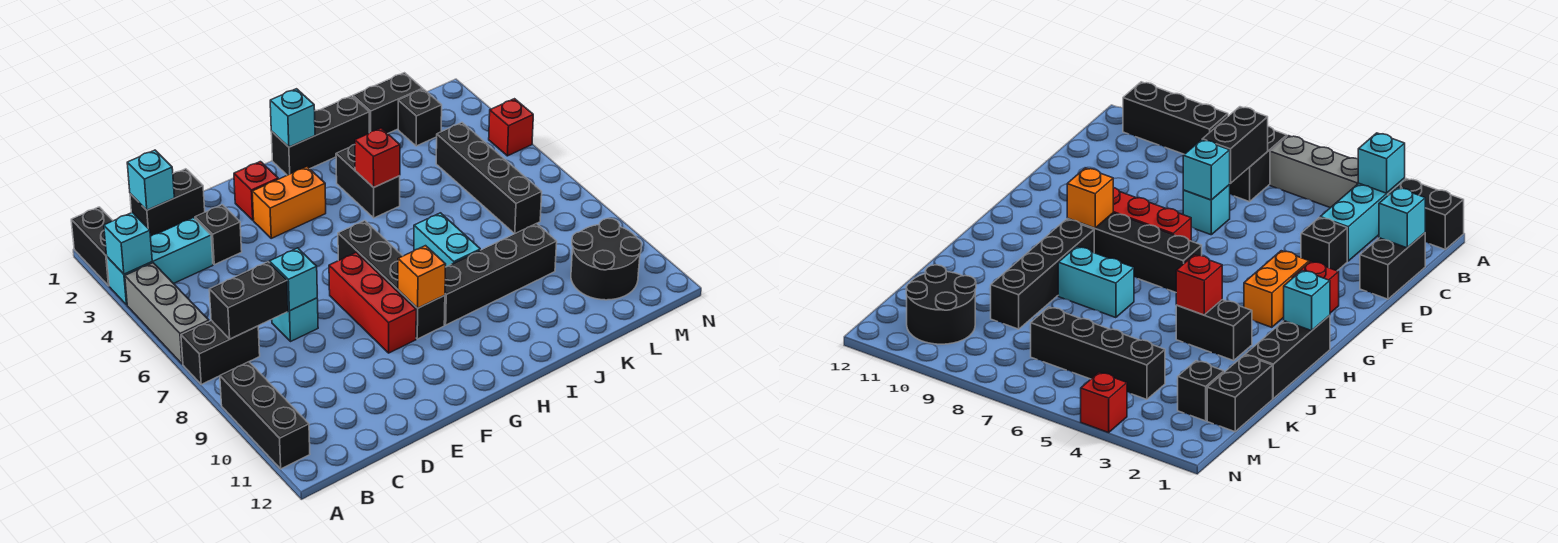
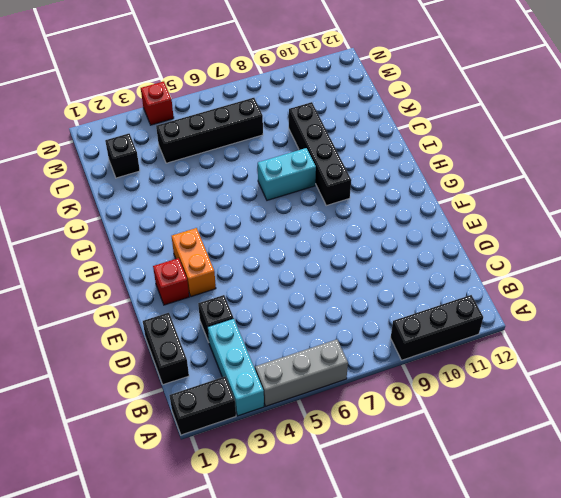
none -> black brick A7:B7 level 1
none -> cyan brick D7 level 1
none -> red brick F7:F9 level 1

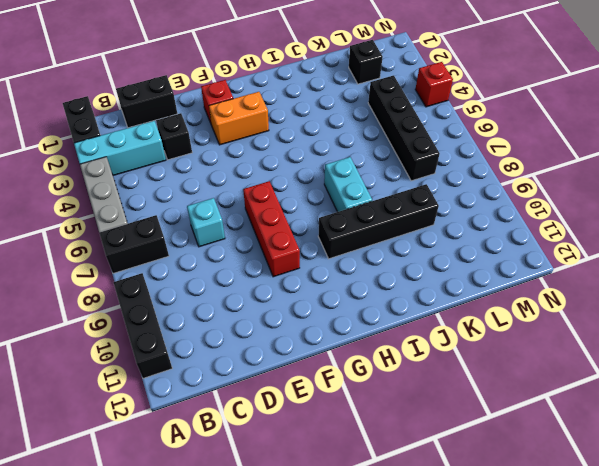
none -> black brick G6:G9 level 1
none -> black brick H1:J1 level 1
none -> black brick I3:I4 level 1

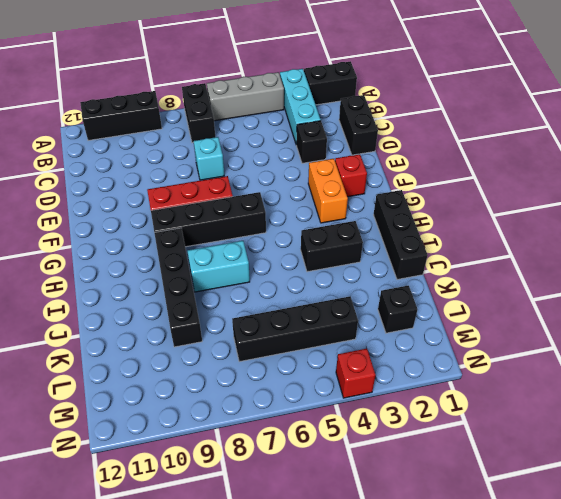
none -> black brick K1:L1 level 1
none -> black round brick L10:M11 level 1
none -> cyan brick A3 level 2

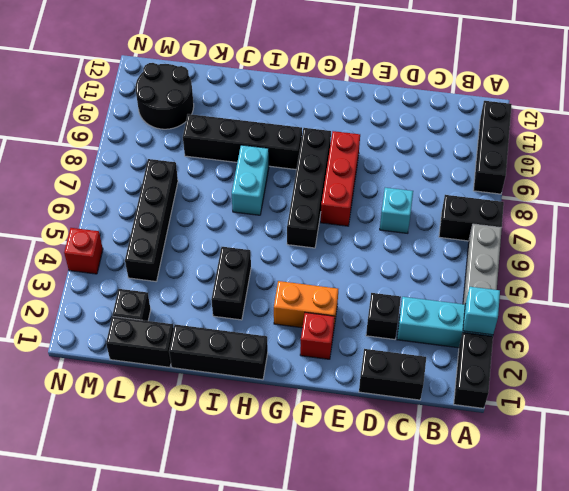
none -> black brick B7:C7 level 2
none -> cyan brick C1 level 2
none -> cyan brick D7 level 2

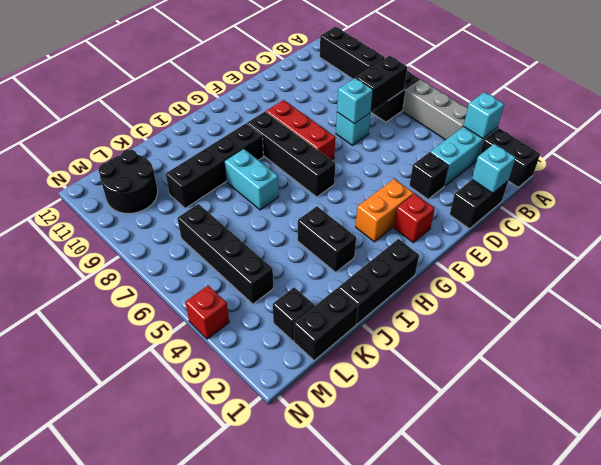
none -> orange brick G9 level 2
none -> cyan brick H1 level 2
none -> red brick I4 level 2

